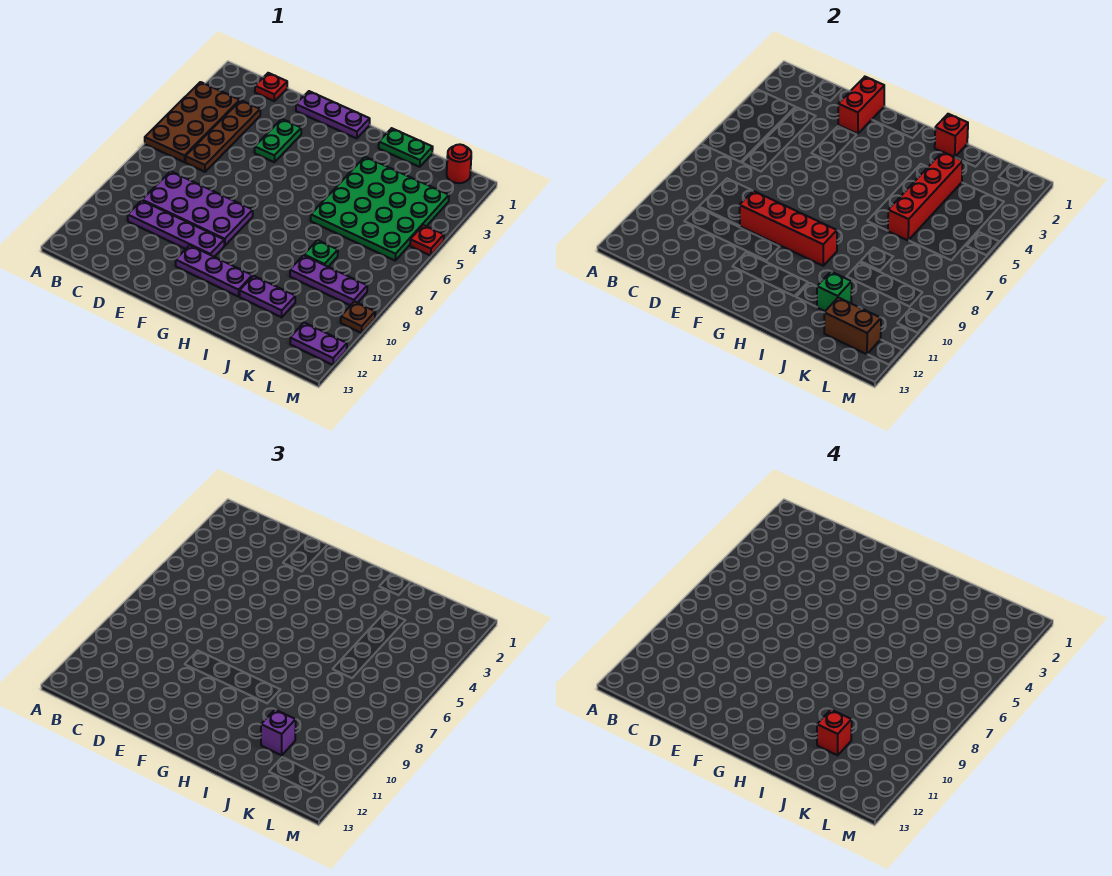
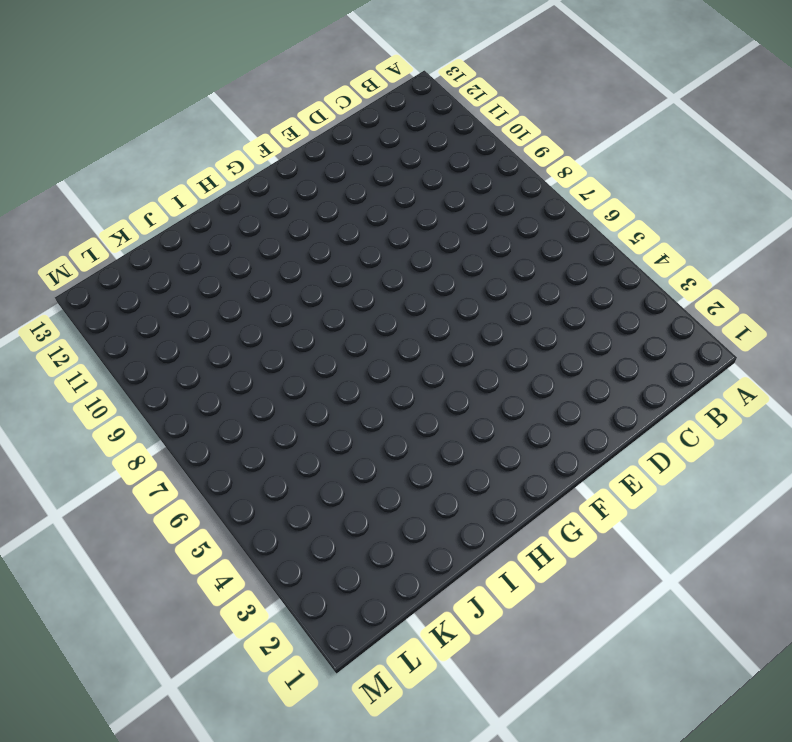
none -> brown plate A3:B6 level 1
none -> red plate C1 level 1
none -> brown plate C3:C6 level 1

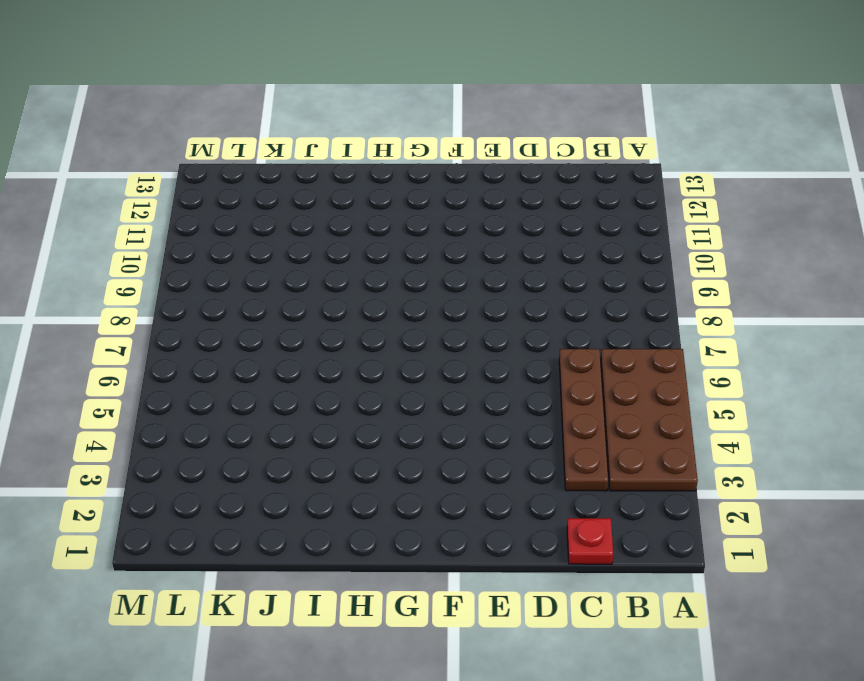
none -> purple plate C8:F9 level 1
none -> purple plate C10:F10 level 1
none -> purple plate E1:G1 level 1

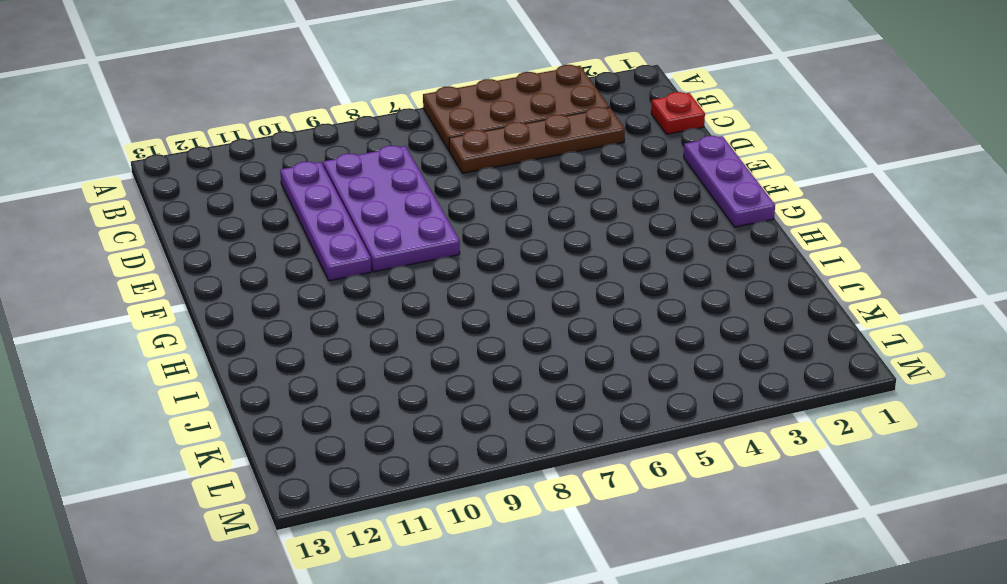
none -> green plate E3:E4 level 1
none -> purple plate F11:H11 level 1
none -> green plate I1:J1 level 1

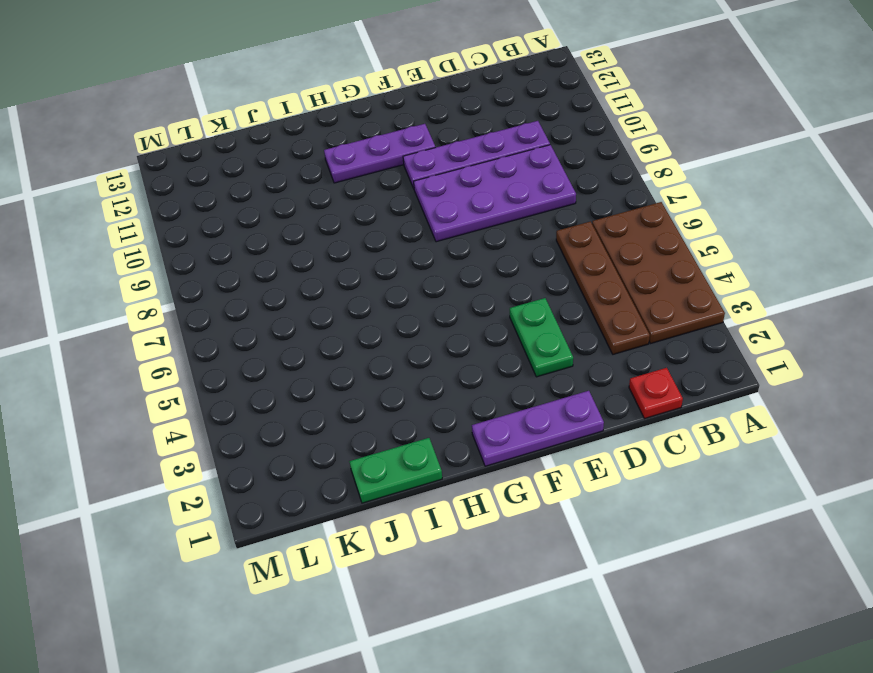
none -> green plate I3:L6 level 1
none -> purple plate I11:J11 level 1
none -> green plate J8 level 1

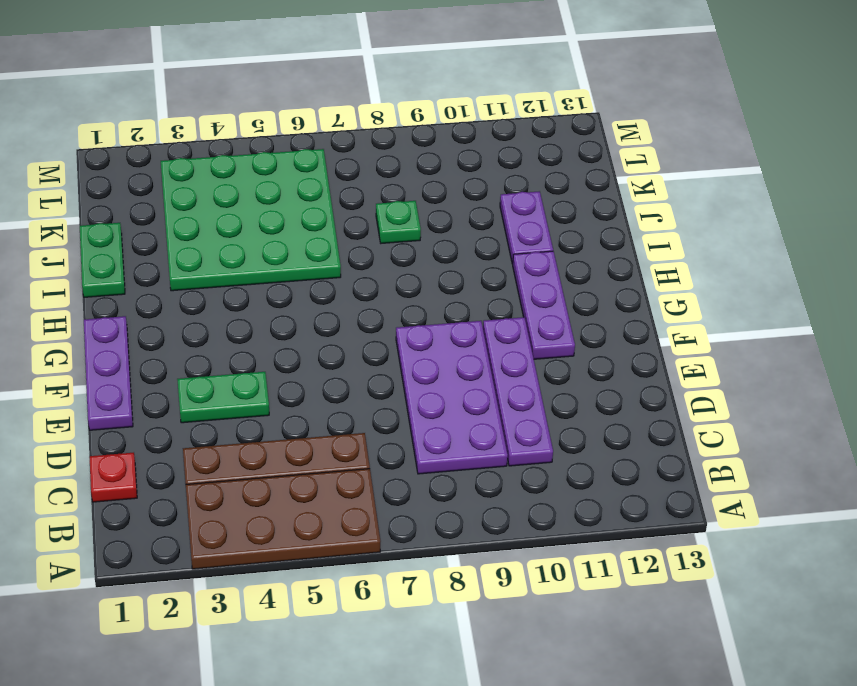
none -> purple plate J9:L9 level 1
none -> red round brick L1 level 1
none -> purple plate L12:M12 level 1

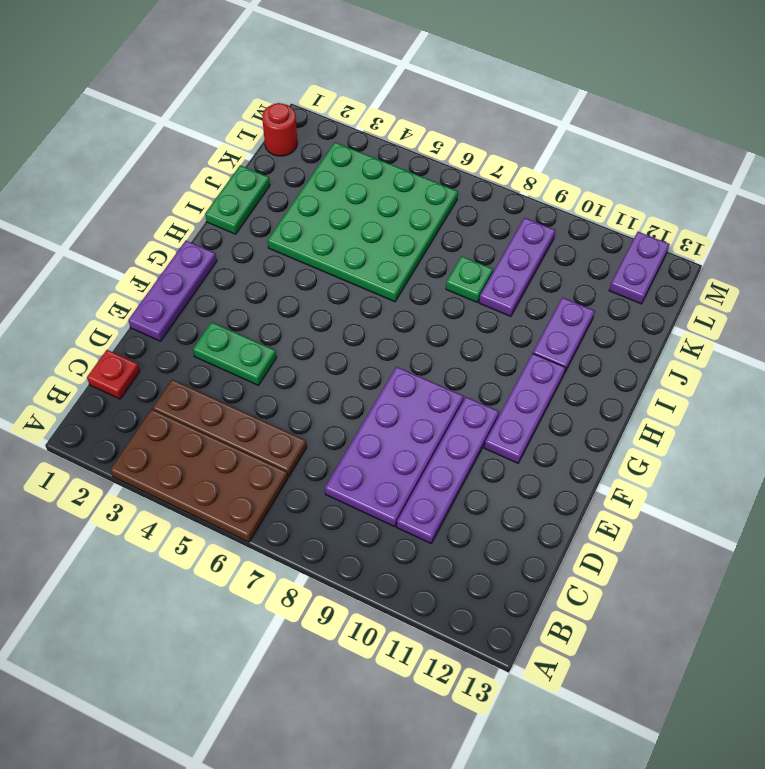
none -> red plate M5 level 1
none -> brown plate M10 level 1
none -> red brick E1:E2 level 2

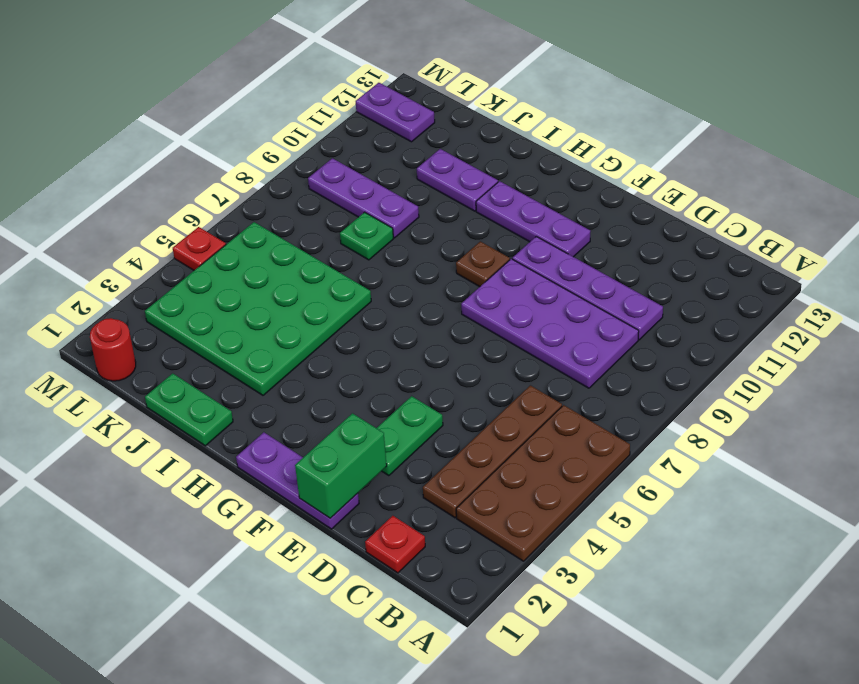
green brick E1:E2 level 2 -> red brick E1:E2 level 2
brown plate G9 level 1 -> brown plate M10 level 1
none -> red brick E9:H9 level 2
none -> red brick I1 level 2
none -> red brick J3:J6 level 2

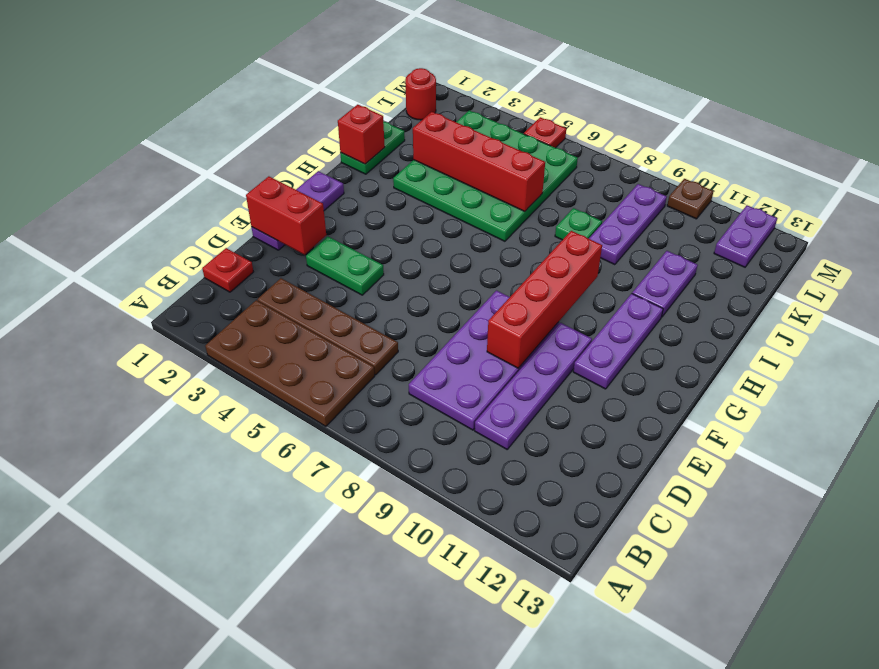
none -> green brick J11 level 2
none -> brown brick K12:L12 level 2
none -> purple brick J11 level 3

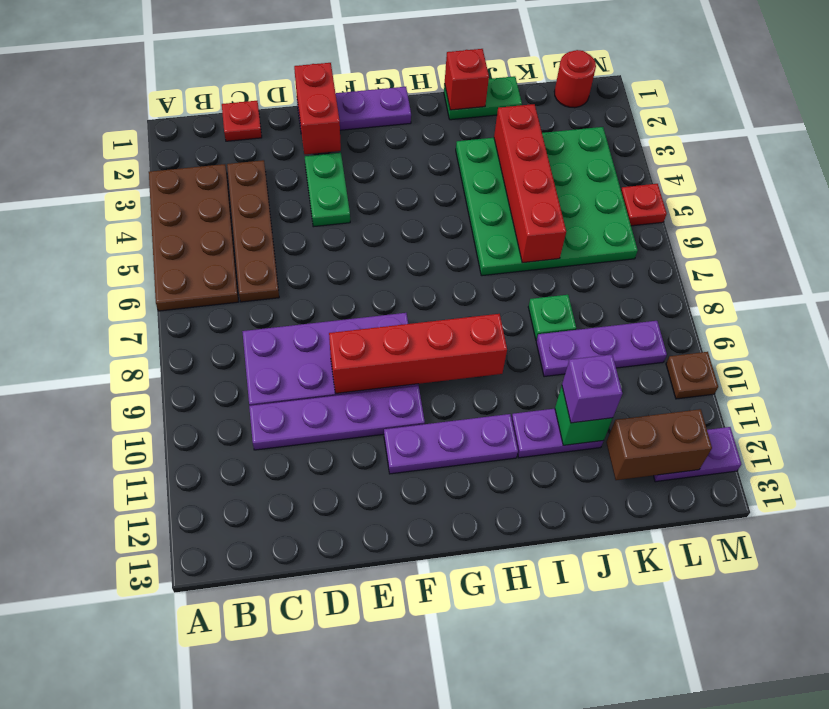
none -> red brick J11 level 4

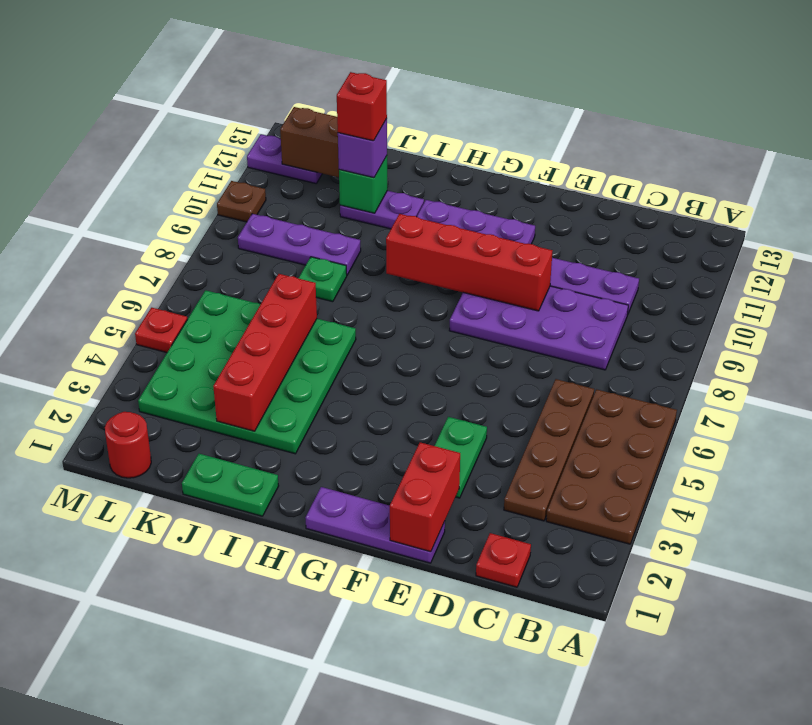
none -> red brick I1 level 2

